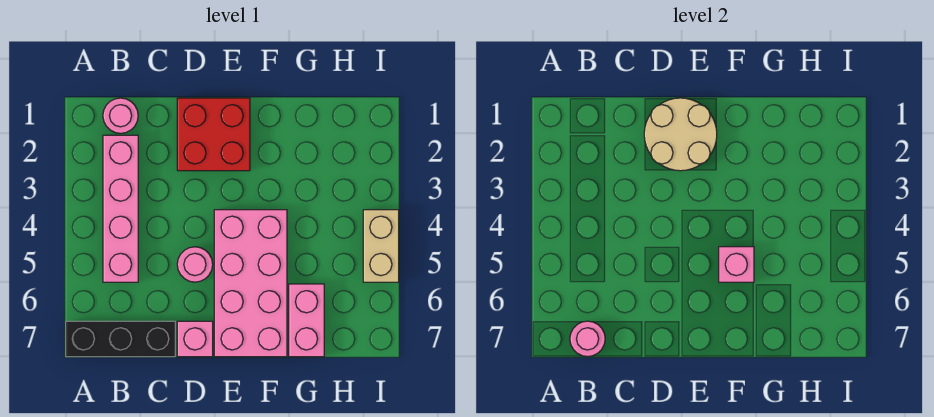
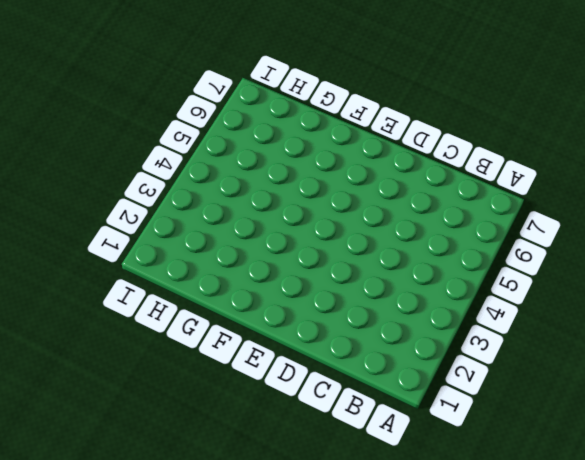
none -> black brick A7:C7 level 1
none -> pink round brick B1 level 1
none -> pink brick B2:B5 level 1

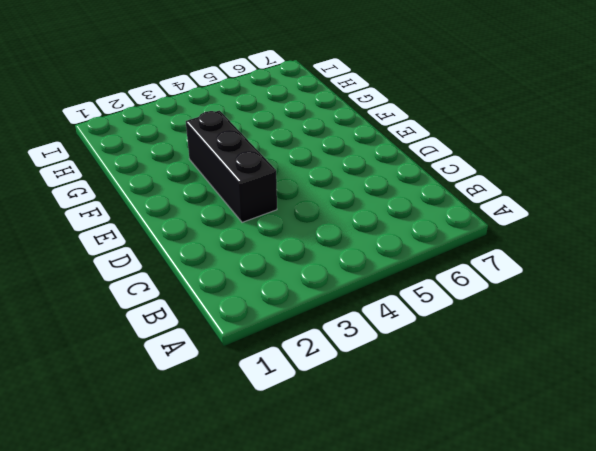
black brick D3:F3 level 1 -> black brick A7:C7 level 1
none -> pink round brick B1 level 1
none -> pink brick B2:B5 level 1
none -> red brick D1:E2 level 1

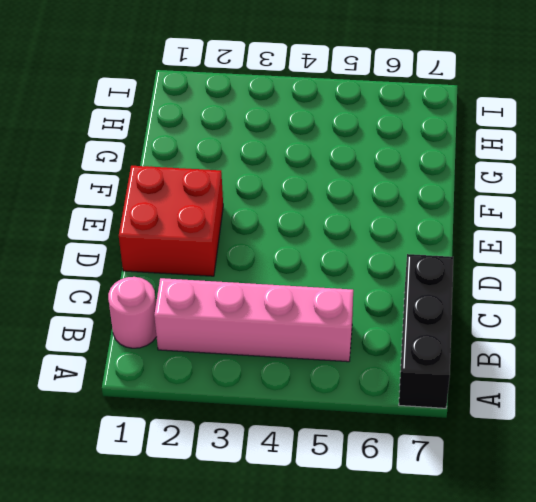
none -> pink round brick D5 level 1
none -> pink brick D7 level 1
none -> pink brick E4:F7 level 1

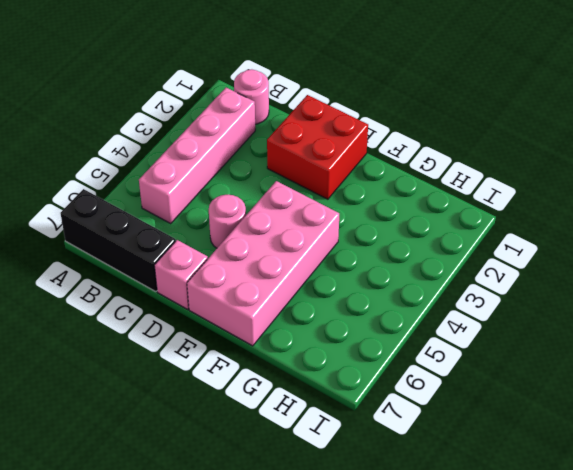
none -> pink brick G6:G7 level 1
none -> tan brick I4:I5 level 1
none -> pink round brick B7 level 2

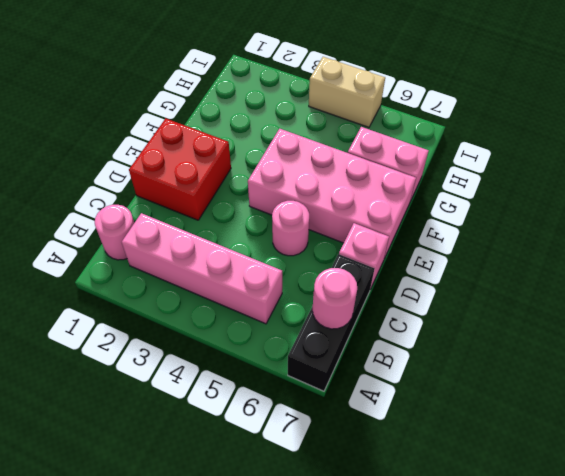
none -> tan round brick D1:E2 level 2
none -> pink brick F5 level 2

